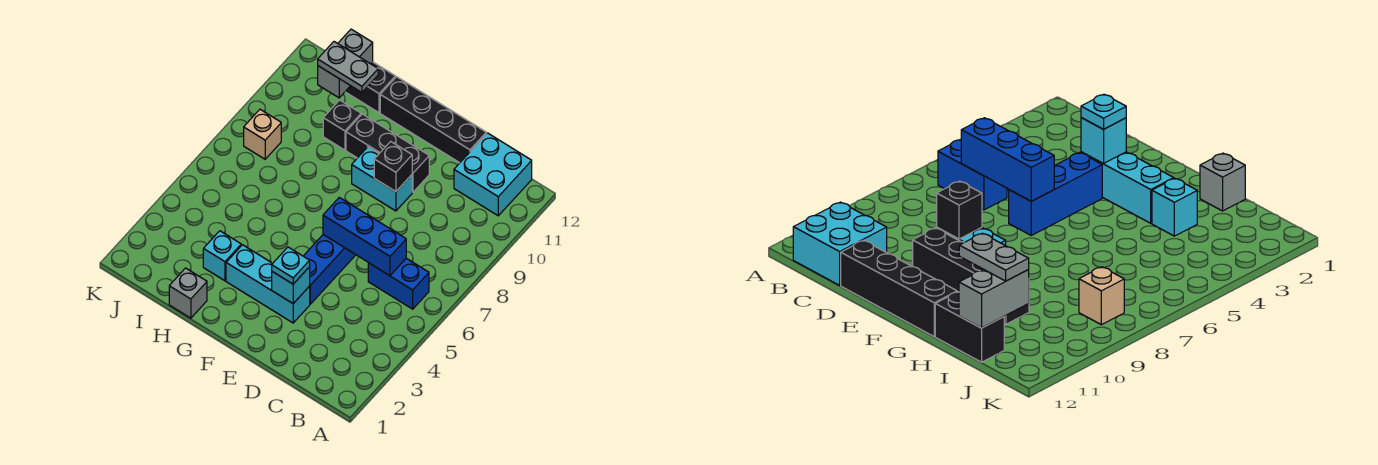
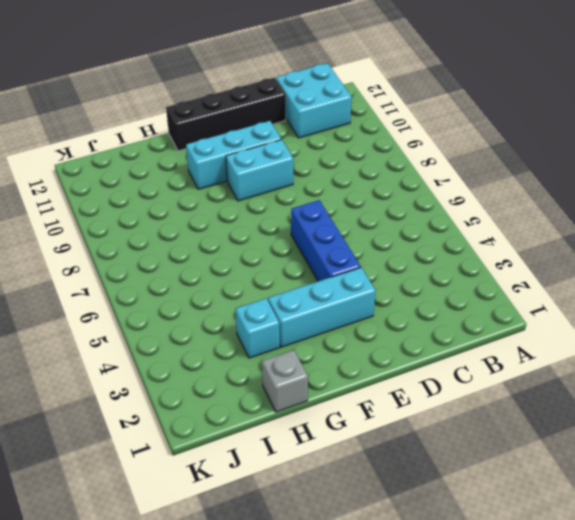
cyan brick E10:G10 level 1 -> black brick E10:G10 level 1
none -> blue brick B6:C6 level 1
none -> black brick H10 level 1
none -> black brick H12:I12 level 1

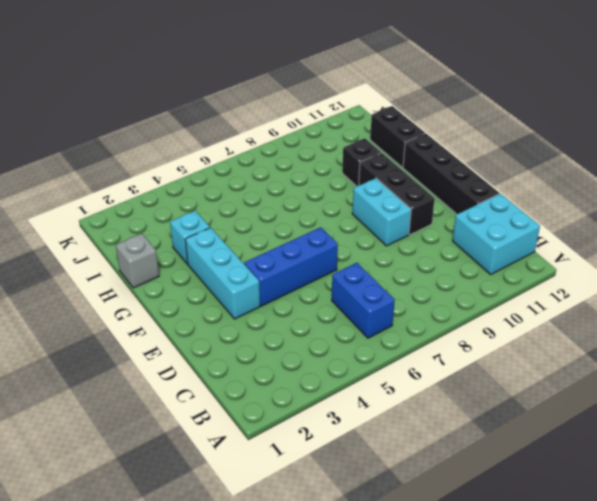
none -> tan brick J8 level 1
none -> blue brick C6:E6 level 2
none -> cyan brick E3 level 2

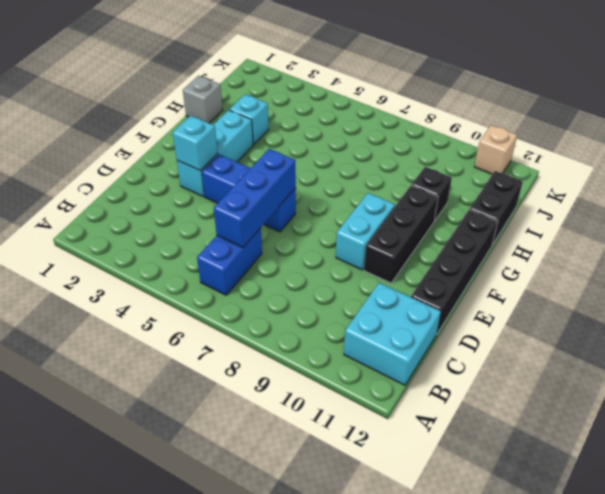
tan brick K11 level 1 -> tan brick J8 level 1
none -> black brick E9 level 2
none -> grey brick I11:I12 level 2
none -> cyan plate E3 level 3

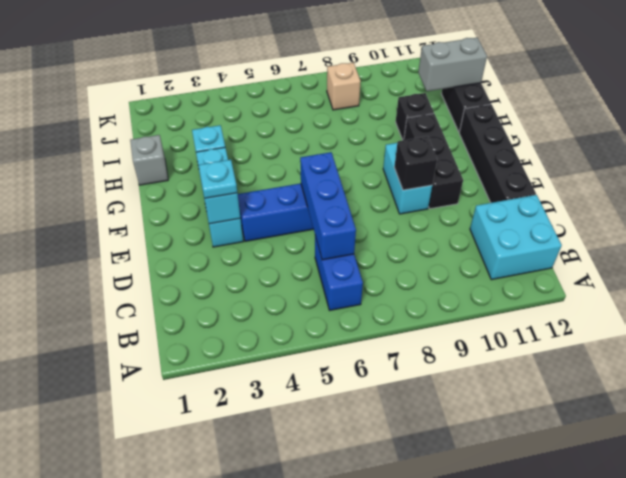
none -> grey plate H11:I11 level 3

